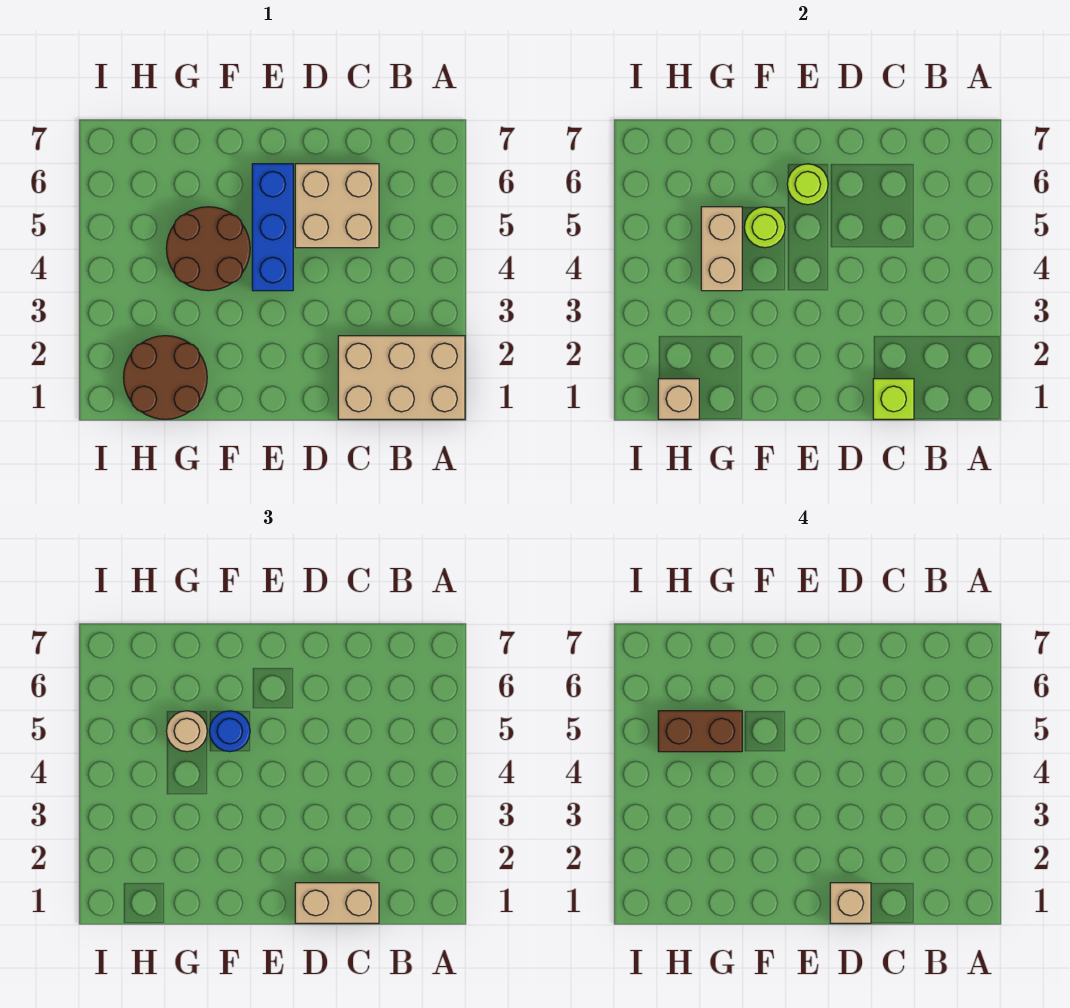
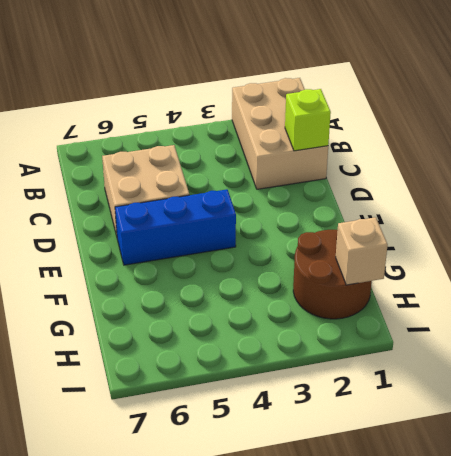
none -> brown round brick F4:G5 level 1
none -> lime round brick E6 level 2
none -> lime round brick F5 level 2

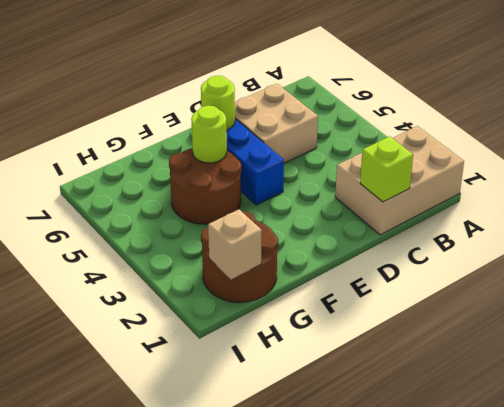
none -> tan brick G4:G5 level 2
none -> tan brick C1:D1 level 3
none -> blue round brick F5 level 3

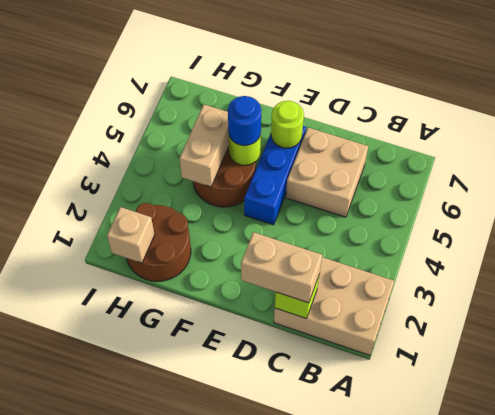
none -> tan round brick G5 level 3
none -> tan brick D1 level 4
none -> brown brick G5:H5 level 4

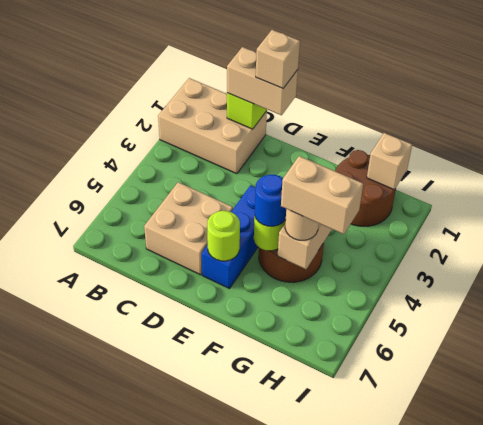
tan brick G5:H5 level 4 -> brown brick G5:H5 level 4

